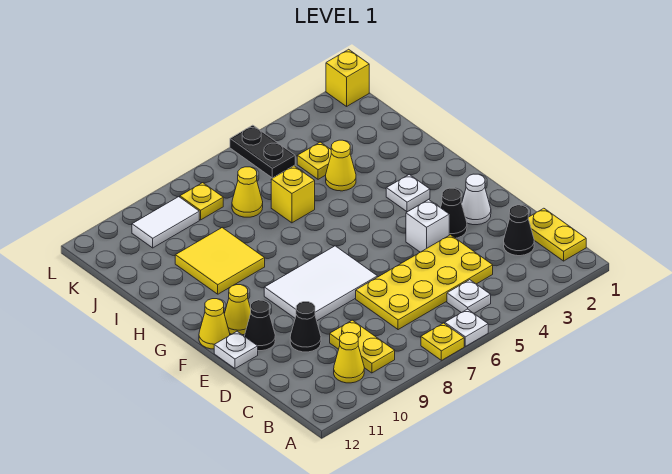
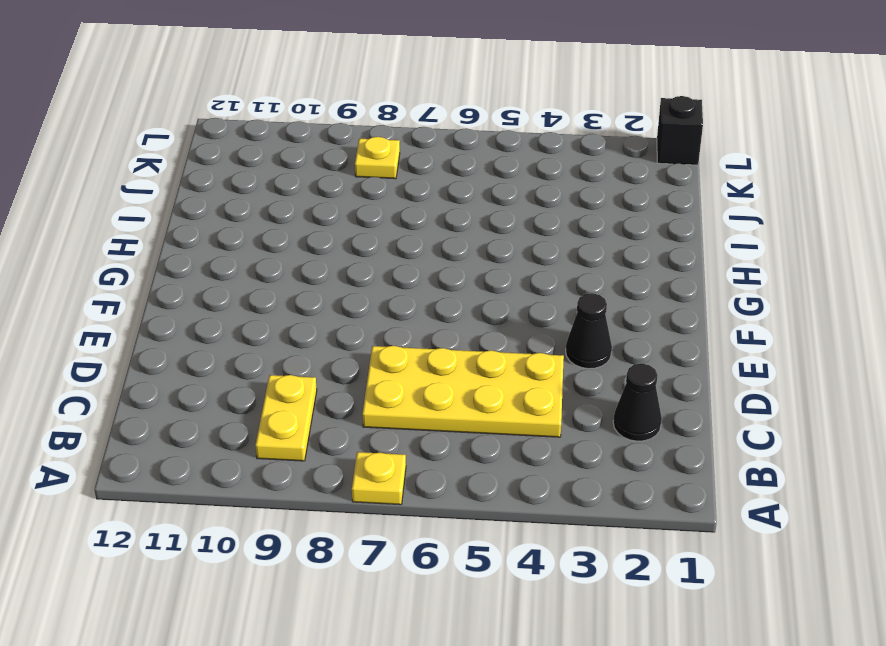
black brick L1 level 1 -> yellow brick L1 level 1
none -> white plate A6 level 1
none -> yellow plate B1:C1 level 1
none -> white plate B5 level 1

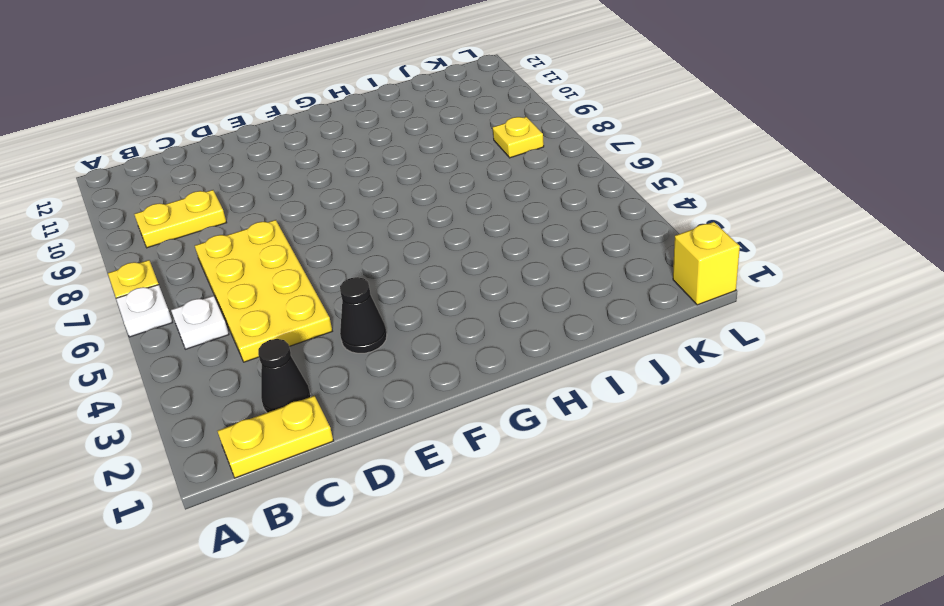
none -> yellow cone B10 level 1
none -> black cone D10 level 1
none -> white cone E2 level 1

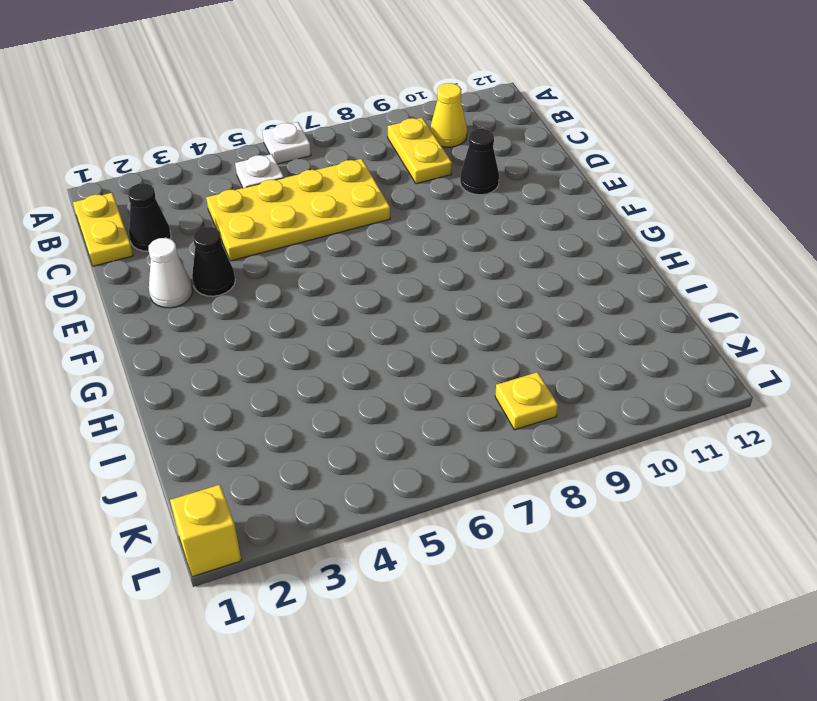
none -> yellow plate A7 level 1
none -> white brick E4 level 1
none -> white tile E7:F9 level 1

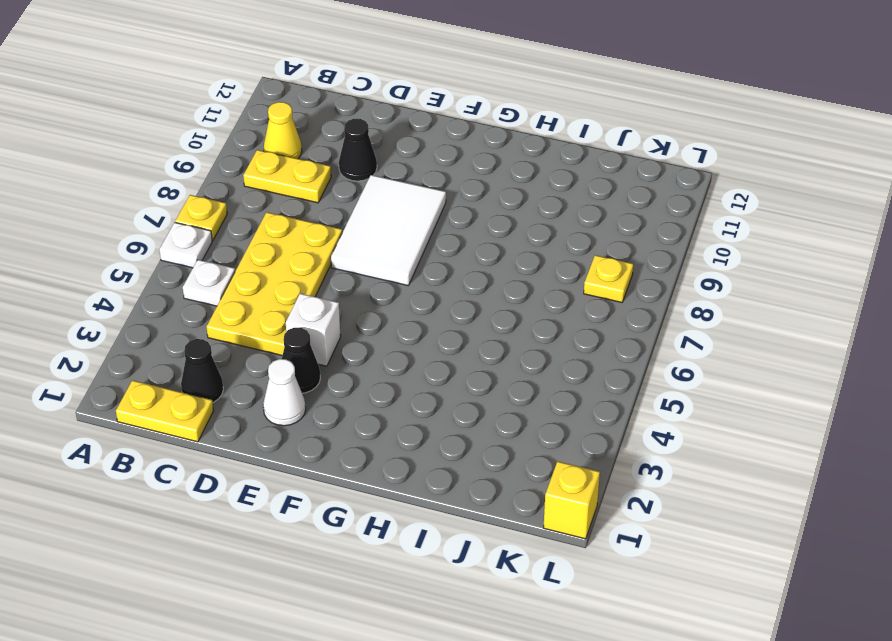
none -> black cone E11 level 1
none -> white plate E12 level 1
none -> yellow cone F11 level 1

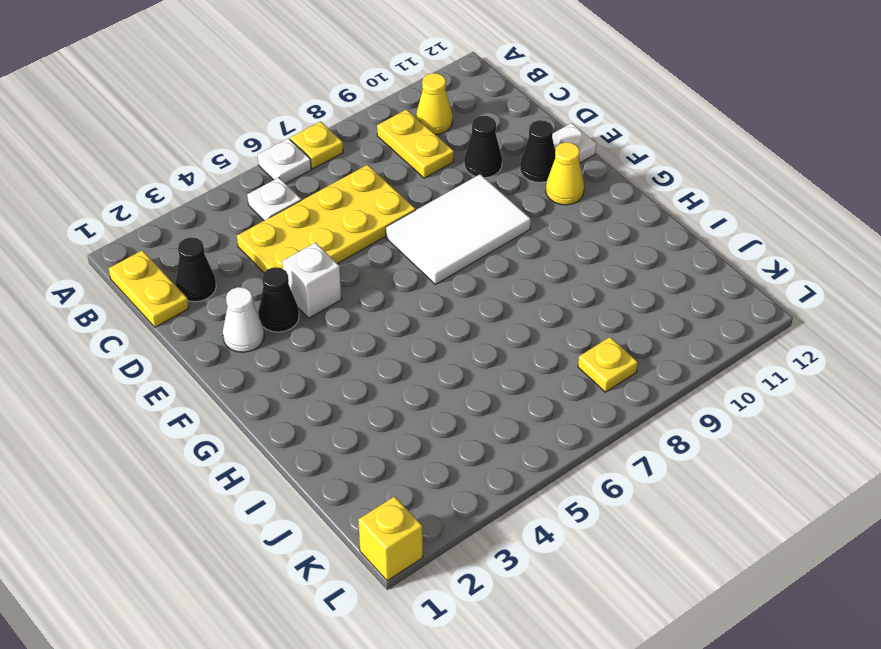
none -> yellow cone F12 level 1
none -> white plate G3 level 1
none -> yellow tile H9:I10 level 1

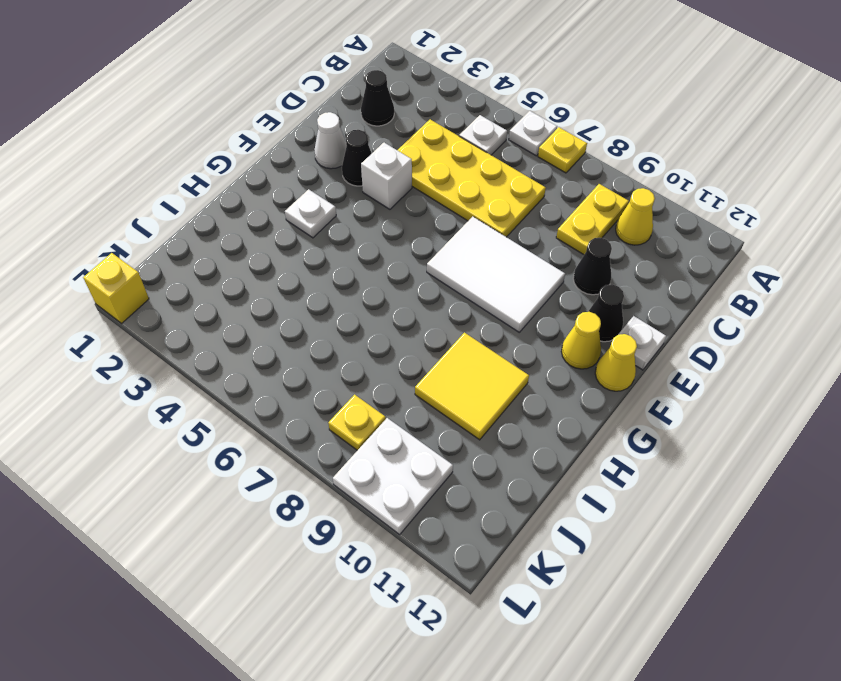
white plate K9:L10 level 1 -> white tile K9:K10 level 1
none -> yellow plate B1:C1 level 1
none -> yellow cone I4 level 1
none -> yellow brick I6 level 1

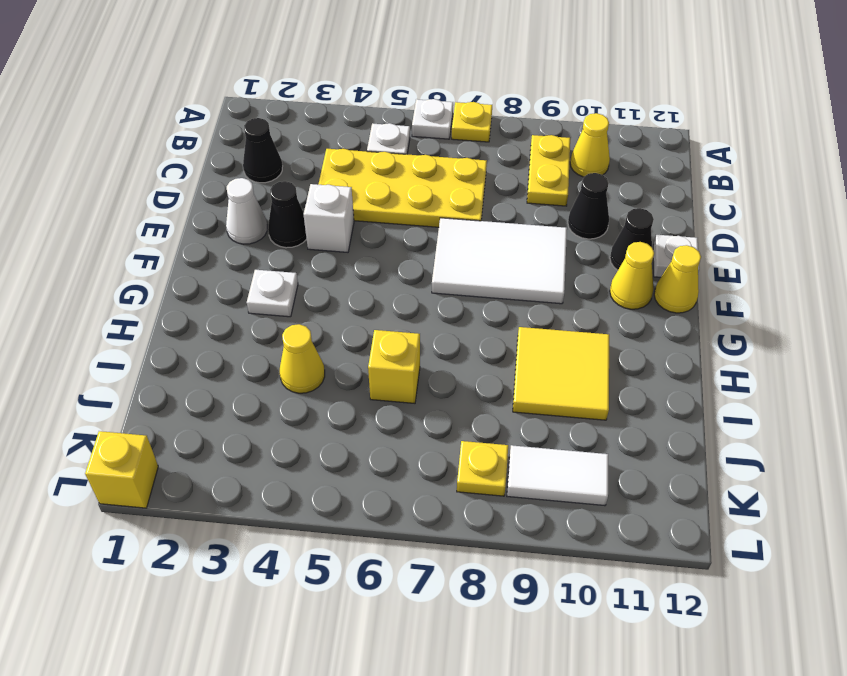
none -> yellow plate B1:C1 level 1
none -> yellow plate J4 level 1
none -> yellow cone J7 level 1

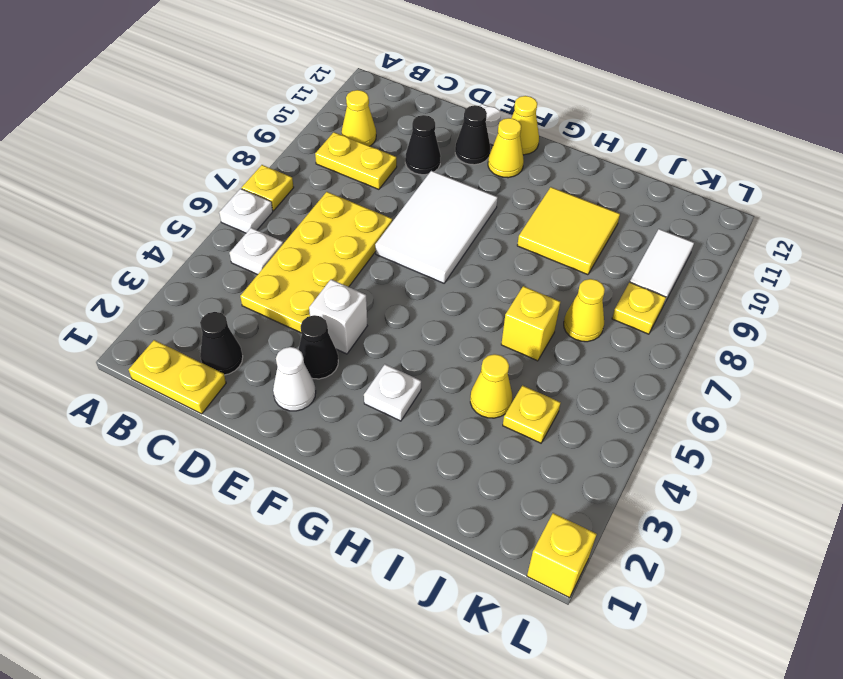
none -> black plate K5:L5 level 1

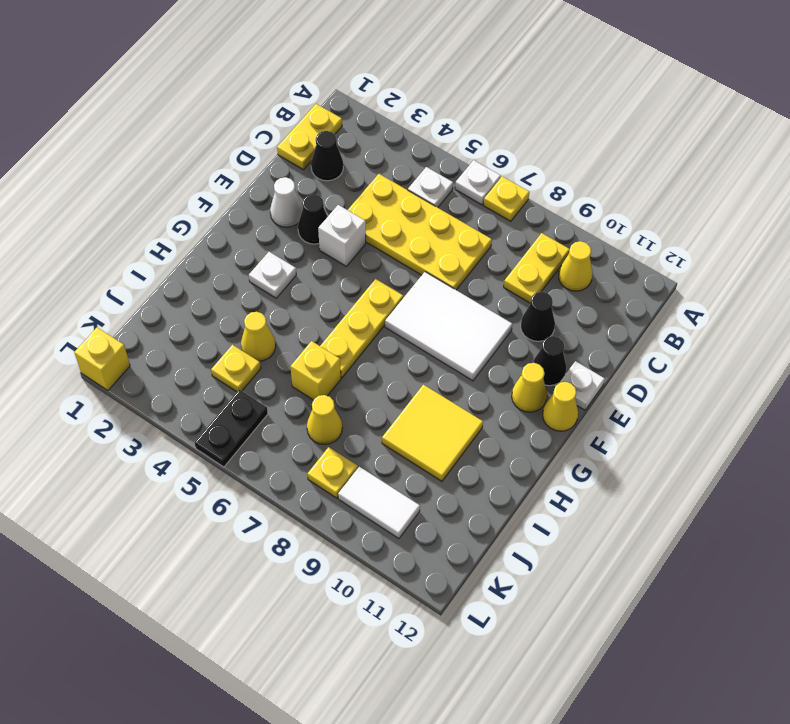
yellow plate F6:H6 level 1 -> none

